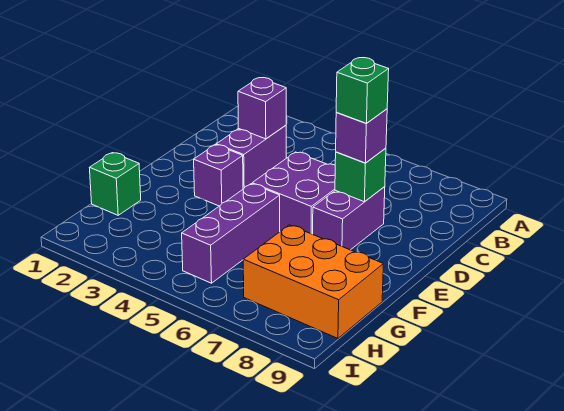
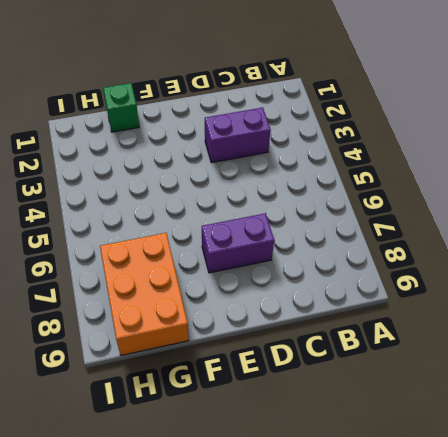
none -> purple brick D5:E6 level 1
none -> purple brick E3 level 1

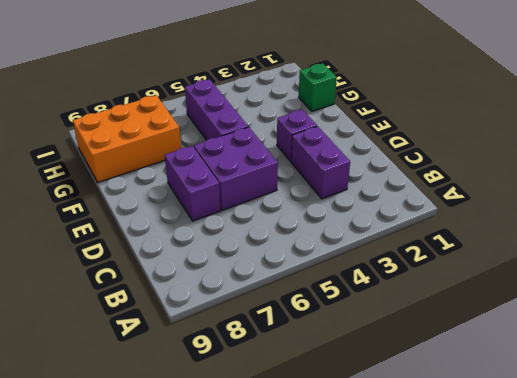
none -> purple brick C3 level 2
none -> green brick D7 level 2

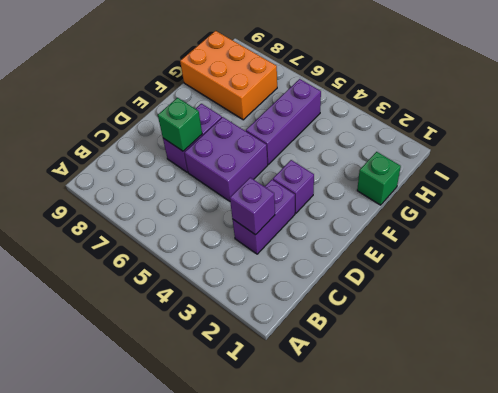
none -> purple brick D7 level 3
none -> green brick D7 level 4

